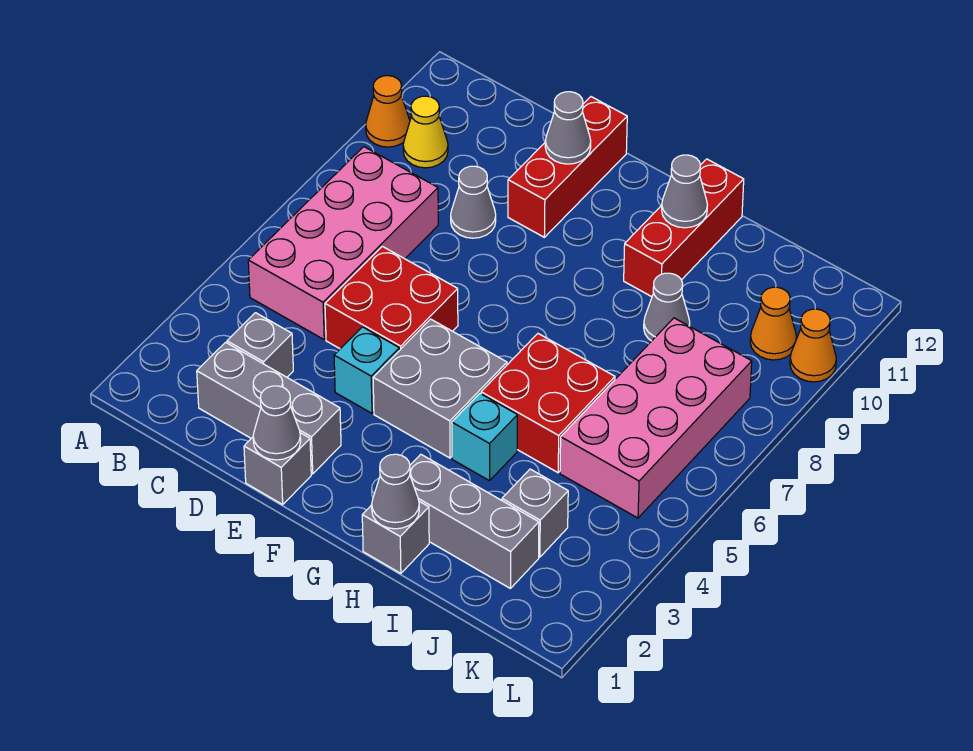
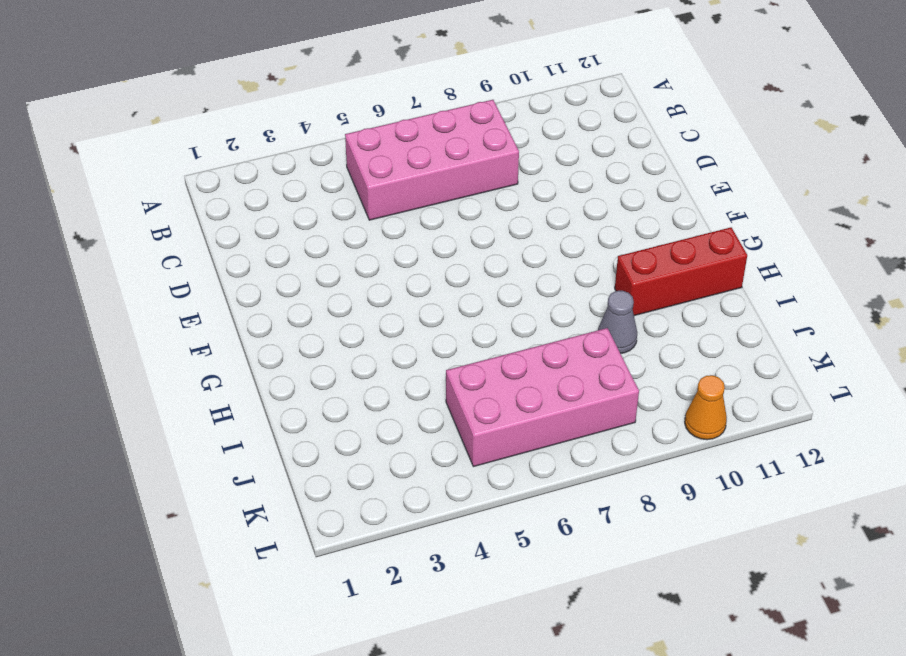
none -> orange cone A10 level 1
none -> yellow cone B10 level 1
none -> grey brick C2:E2 level 1

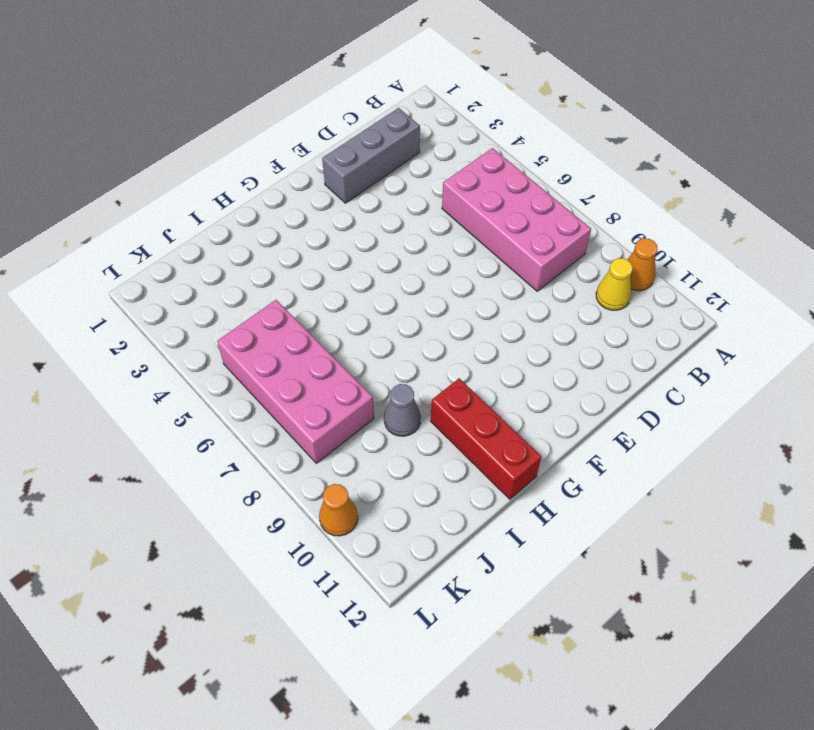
none -> grey brick C3 level 1
none -> red brick D5:E6 level 1
none -> grey cone D9 level 1

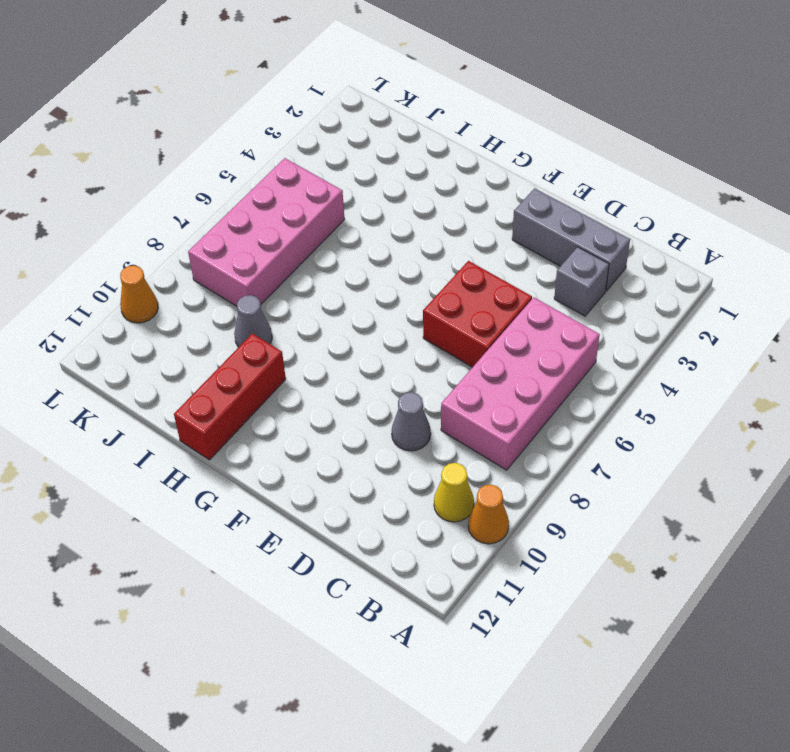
none -> grey brick E1 level 1
none -> cyan brick E4 level 1
none -> red brick E10:E12 level 1

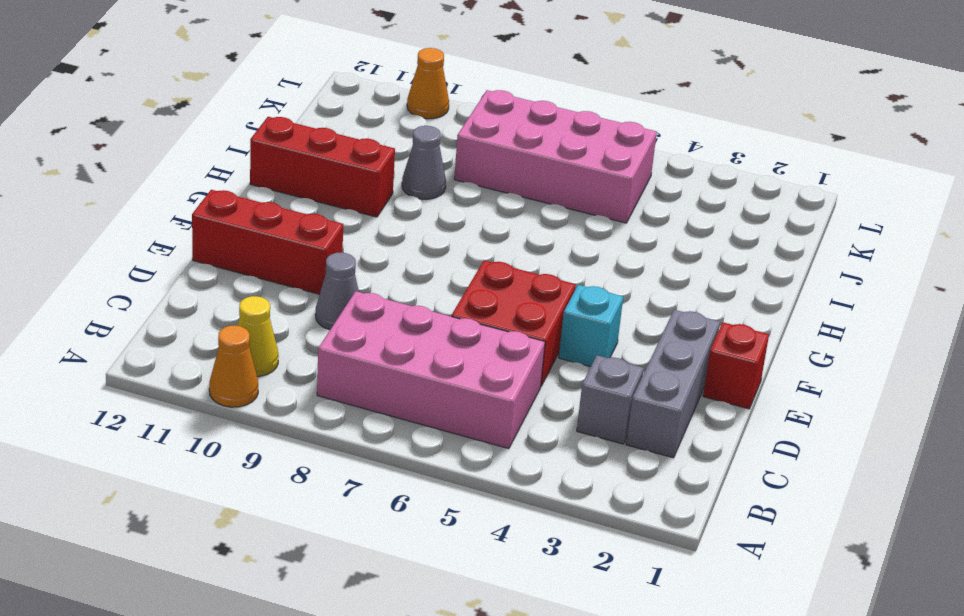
red brick E1 level 1 -> grey brick E1 level 1
none -> grey brick F4:G5 level 1
none -> grey brick H1 level 1
none -> grey brick H2:J2 level 1

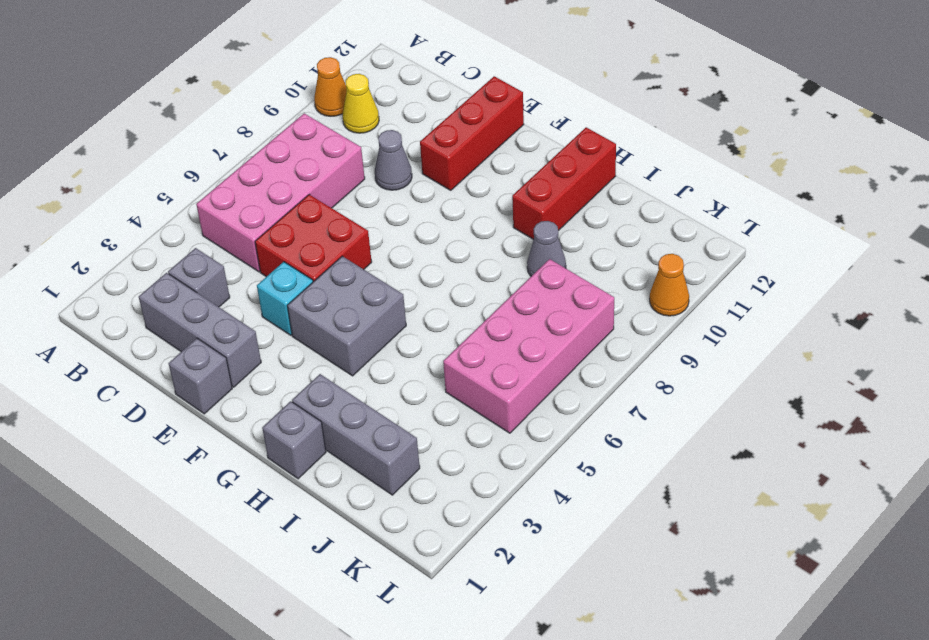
none -> cyan brick H4 level 1
none -> red brick H5:I6 level 1
none -> grey brick J3 level 1

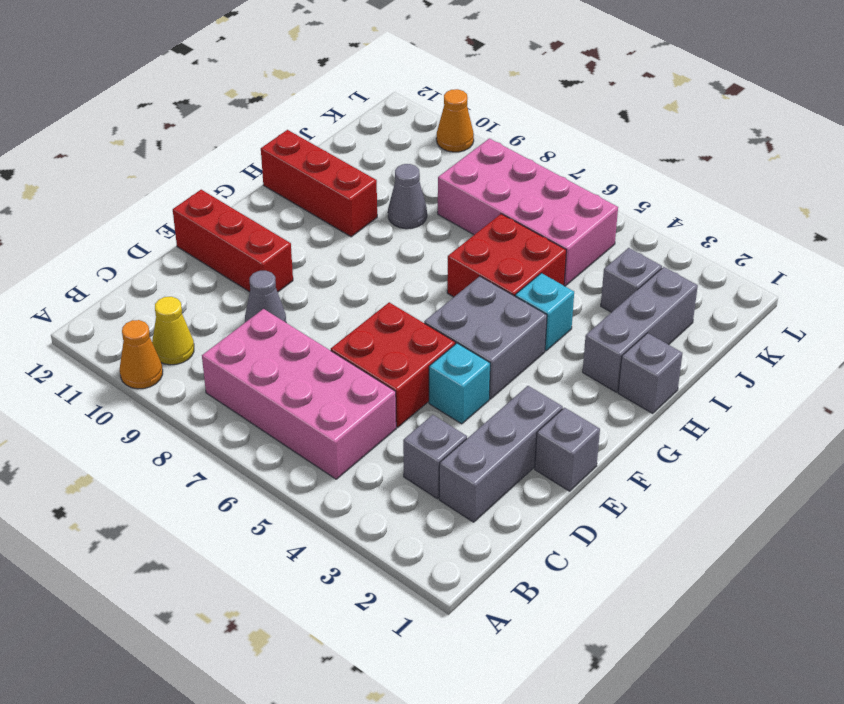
none -> orange cone K10 level 1
none -> grey cone E1 level 2
none -> grey cone E11 level 2

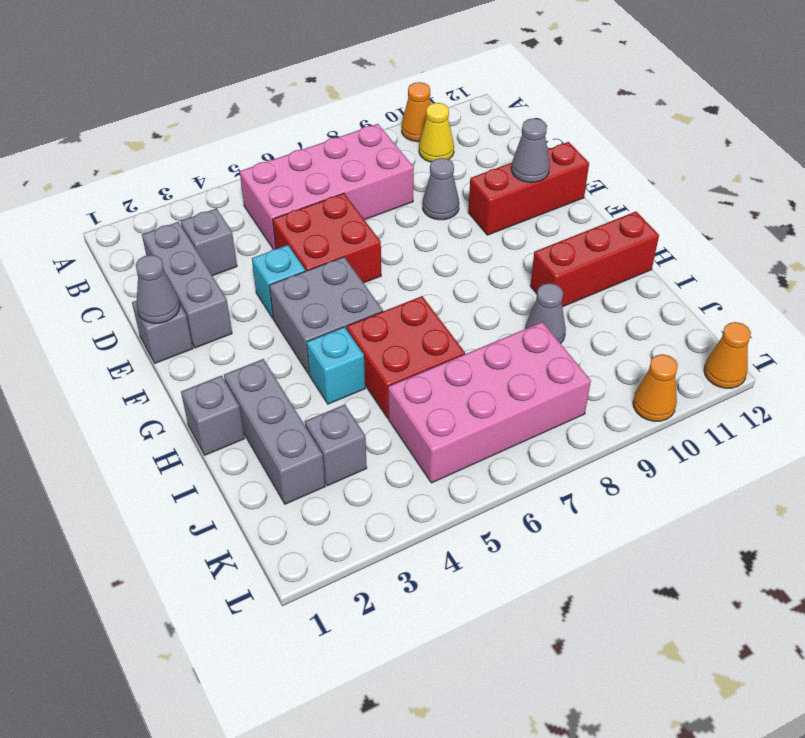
orange cone L12 level 1 -> orange cone K10 level 1
none -> grey cone H1 level 2
none -> grey cone H11 level 2

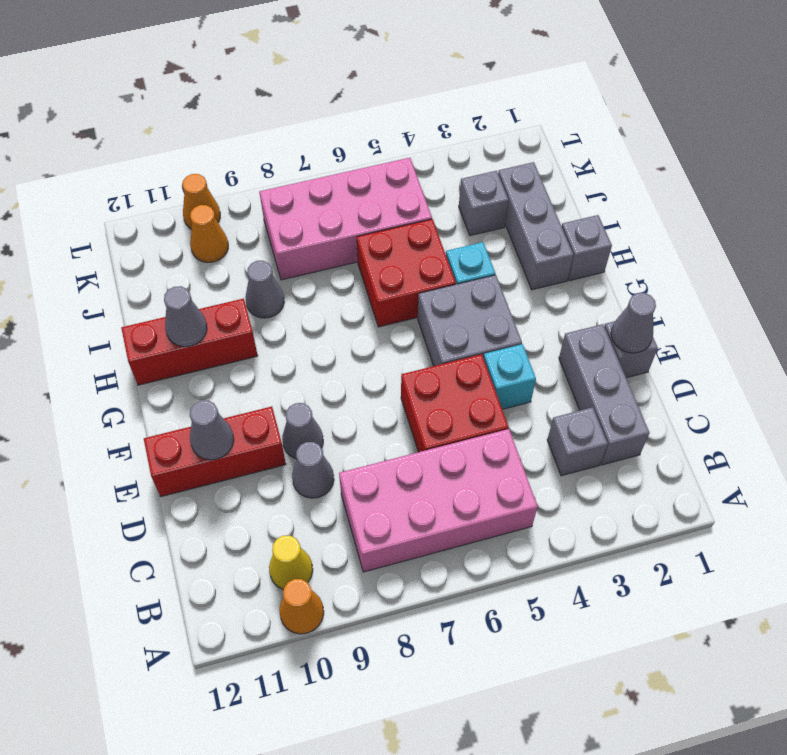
grey cone E9 level 1 -> grey cone H1 level 2

